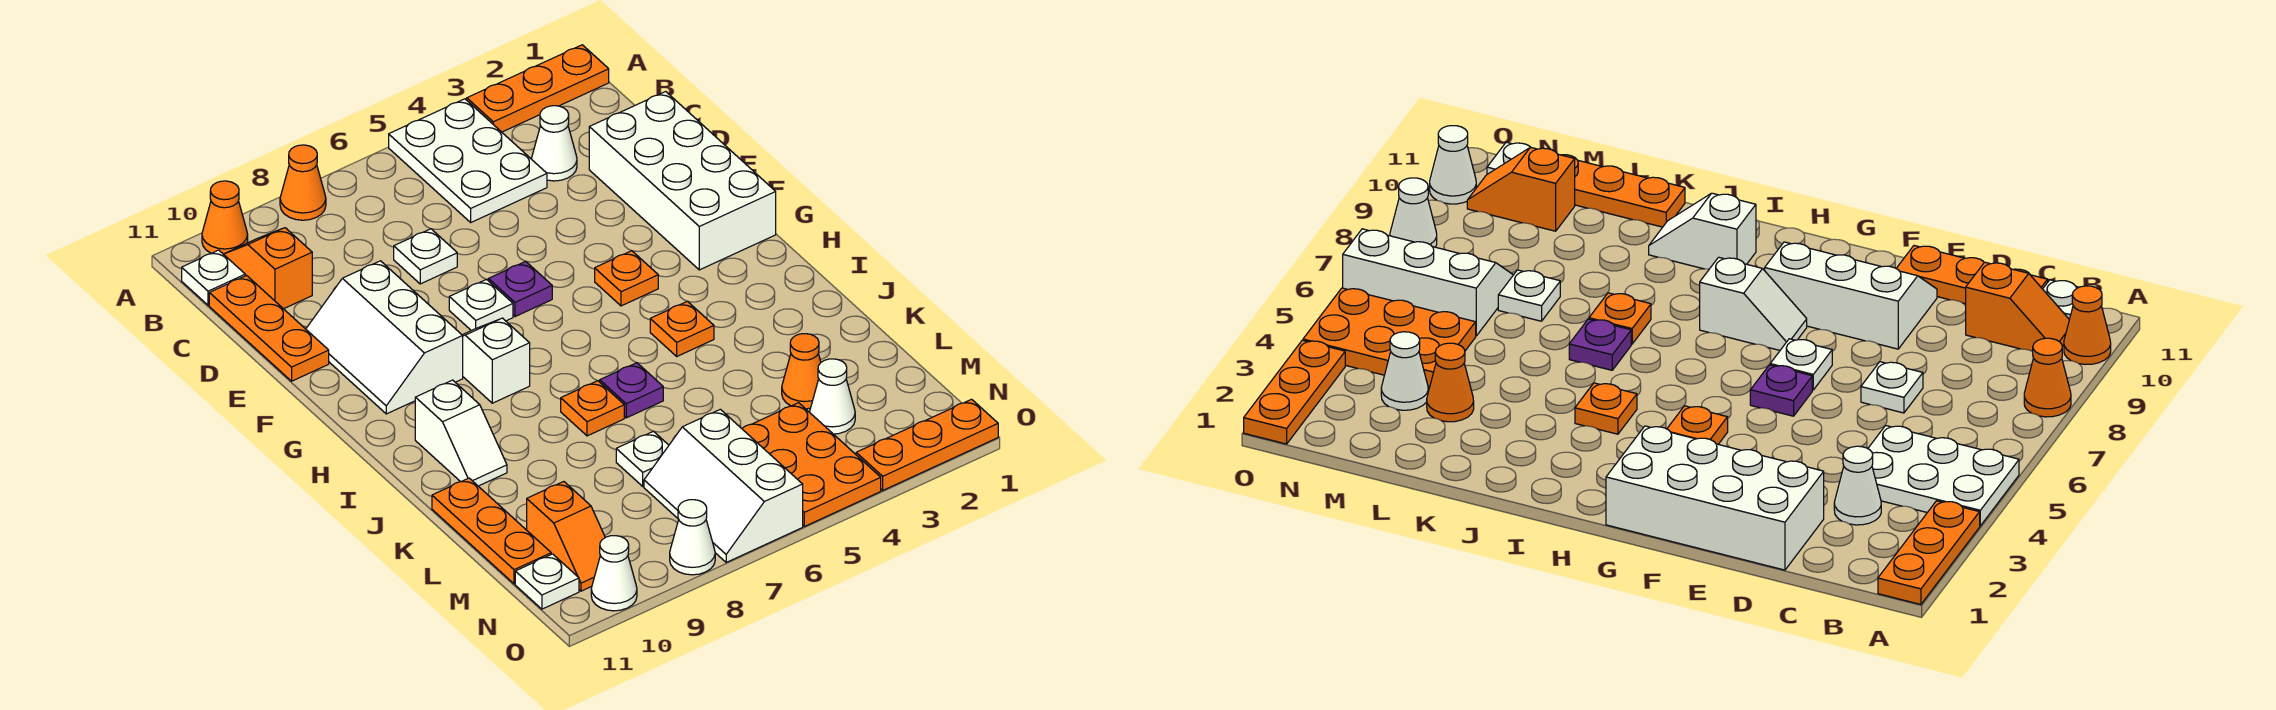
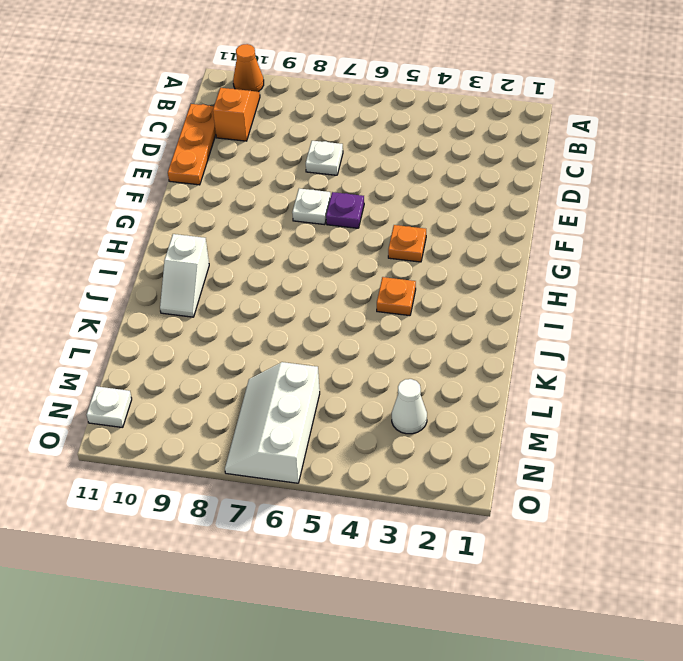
none -> orange plate A1:A3 level 1
none -> white plate A4:C5 level 1
none -> orange cone A8 level 1
none -> white plate B11 level 1

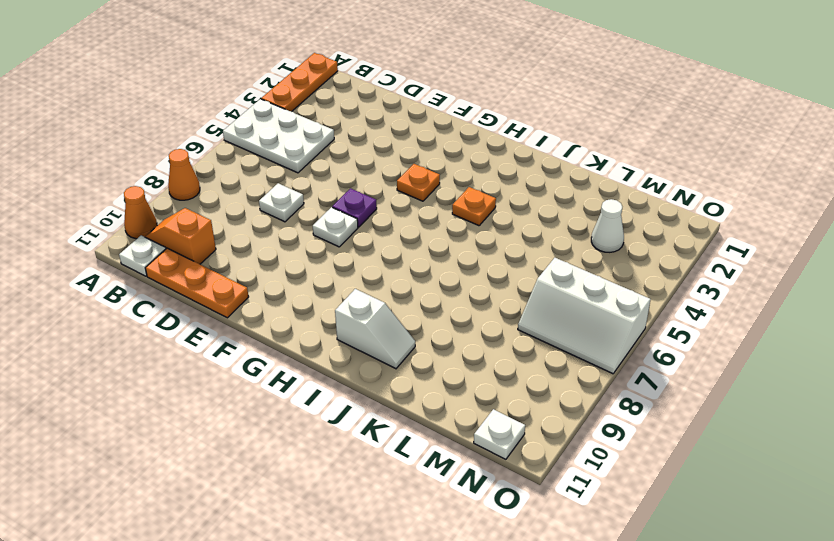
none -> white cone C3 level 1
none -> white brick D1:G2 level 1
none -> white slope E9:G10 level 1 top 9
none -> white slope G8:H8 level 1 top H

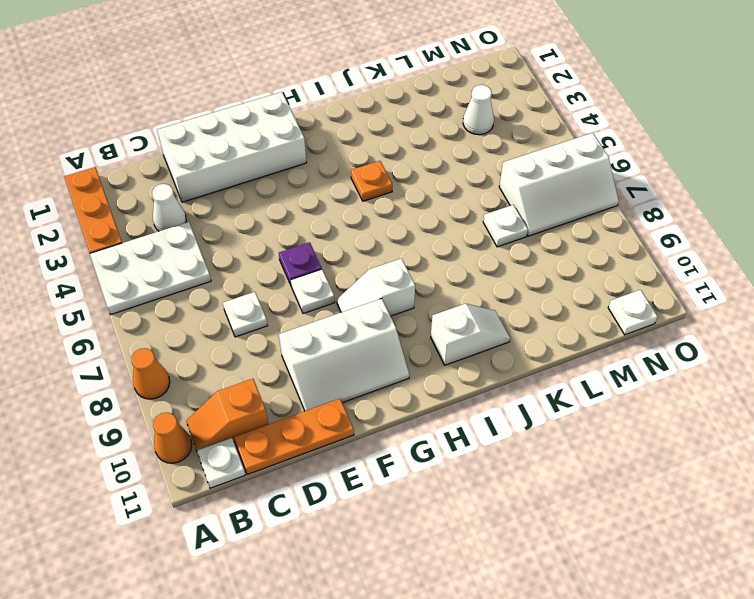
none -> orange plate G4 level 1
none -> purple plate J6 level 1
none -> orange plate J7 level 1
none -> orange plate K11:M11 level 1

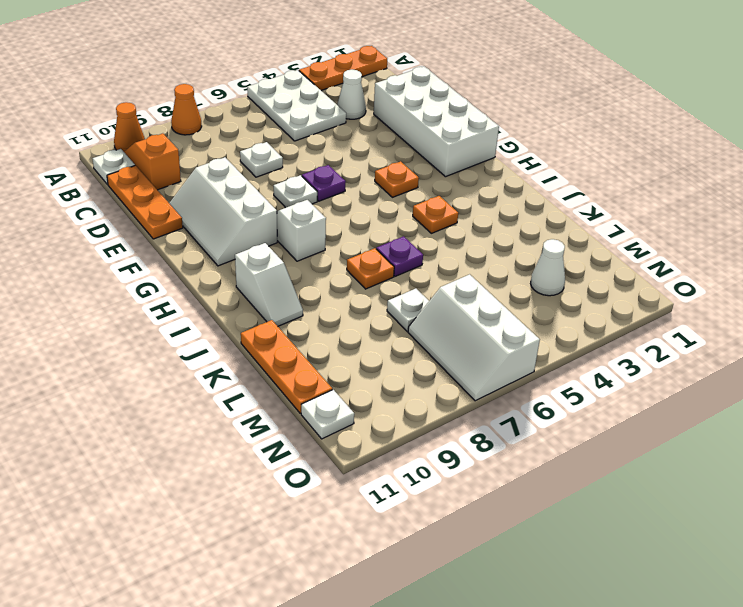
none -> orange cone L3 level 1
none -> orange plate M4:O5 level 1
none -> orange slope M10:N10 level 1 top M
none -> orange plate O1:O3 level 1

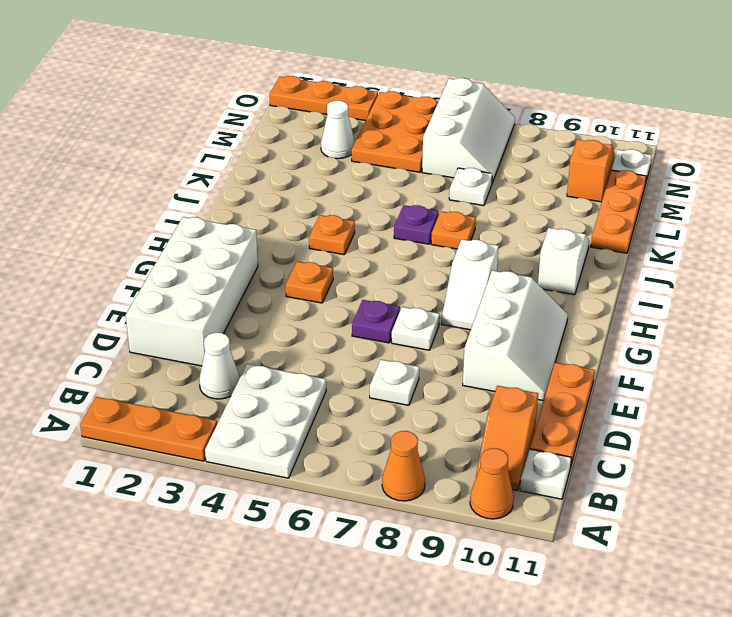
none -> orange cone L3 level 1
none -> white cone O8 level 1
none -> white cone O10 level 1

